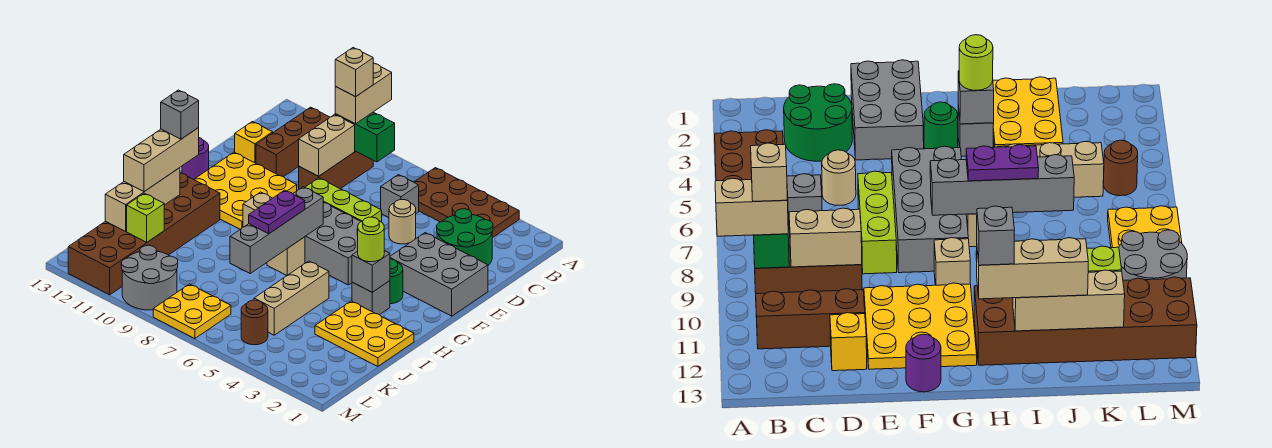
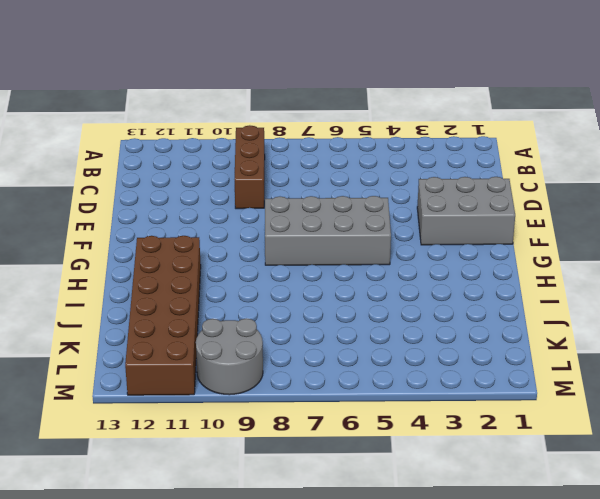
none -> brown plate A3:B6 level 1
none -> brown brick B11:D11 level 1
none -> green round brick C2:D3 level 1
none -> grey brick C6 level 1

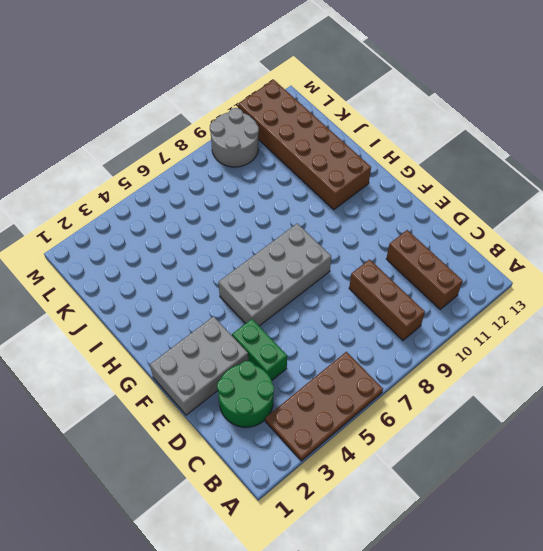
green brick D4:E4 level 1 -> green brick B8:B9 level 2
none -> grey brick C6 level 1
none -> tan round brick D5 level 1
none -> yellow brick D12 level 1
none -> lime brick E6:E8 level 1

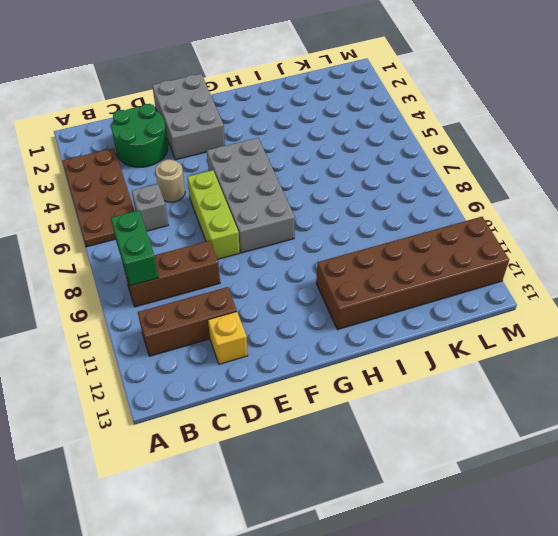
none -> yellow plate E10:G12 level 1
none -> purple round brick F13 level 1
none -> green round brick G3 level 1
none -> tan brick G9 level 1

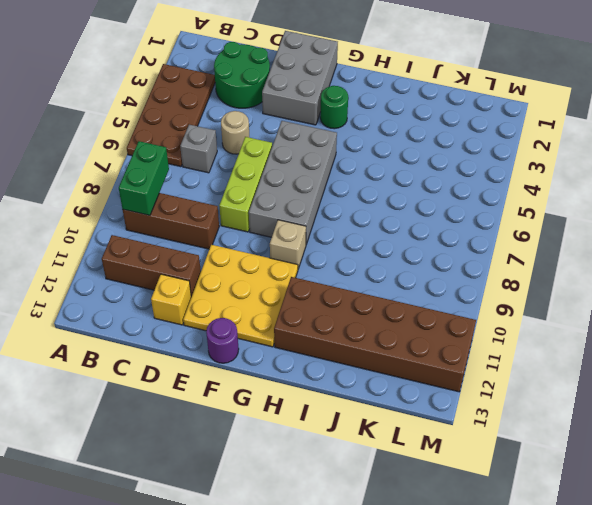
none -> grey brick H3 level 1
none -> tan brick H7 level 1
none -> yellow plate I1:J3 level 1
none -> tan brick I5:K5 level 1

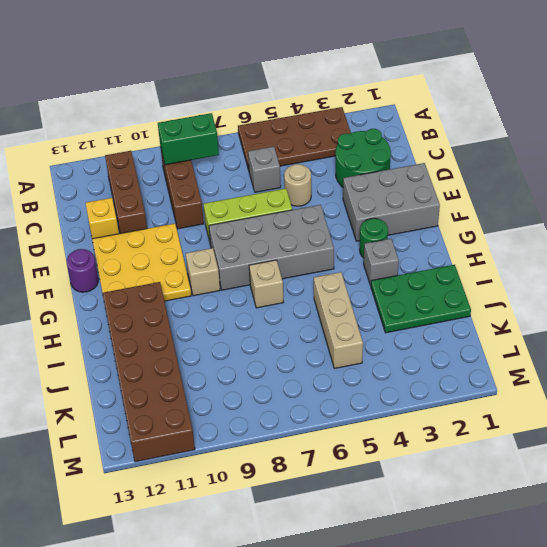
green plate I1:J3 level 1 -> yellow plate I1:J3 level 1
none -> brown round brick L5 level 1
none -> yellow plate L7:M8 level 1
none -> grey round brick L9:M10 level 1
none -> tan brick C9:D9 level 2

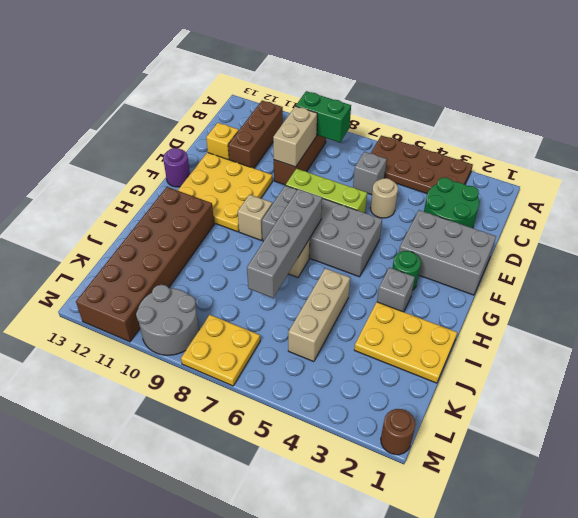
brown round brick M1 level 1 -> brown round brick L5 level 1
none -> grey brick H3 level 2
none -> tan brick I12:K12 level 2
none -> lime brick K11 level 2
none -> tan brick A9:B9 level 3

